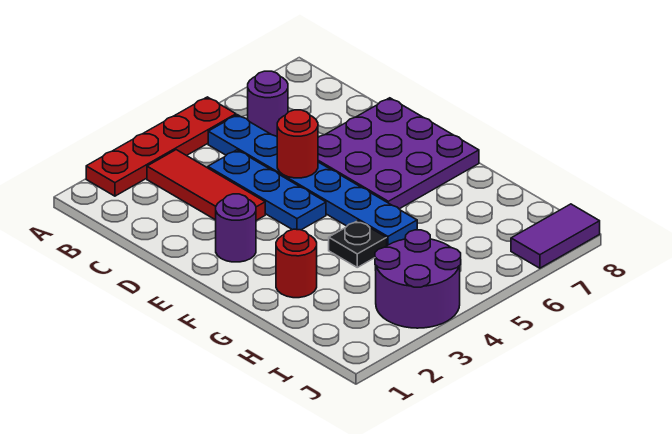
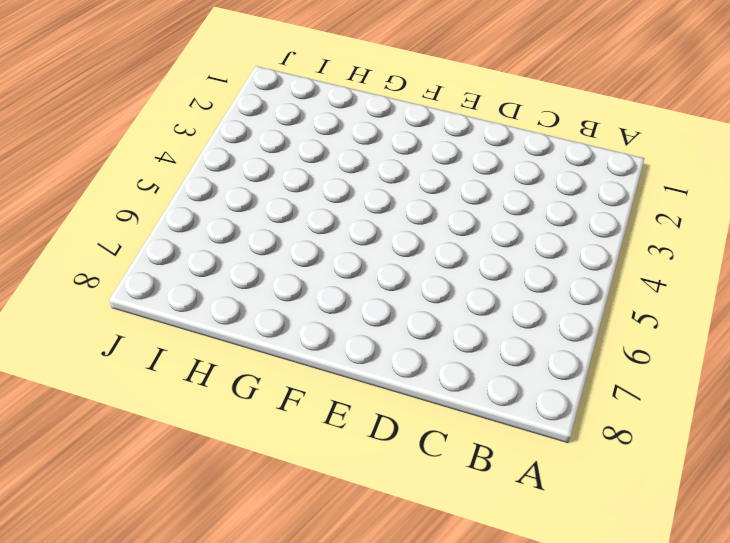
none -> red plate A2:A5 level 1
none -> red tile B3:D3 level 1
none -> blue plate B5:G5 level 1

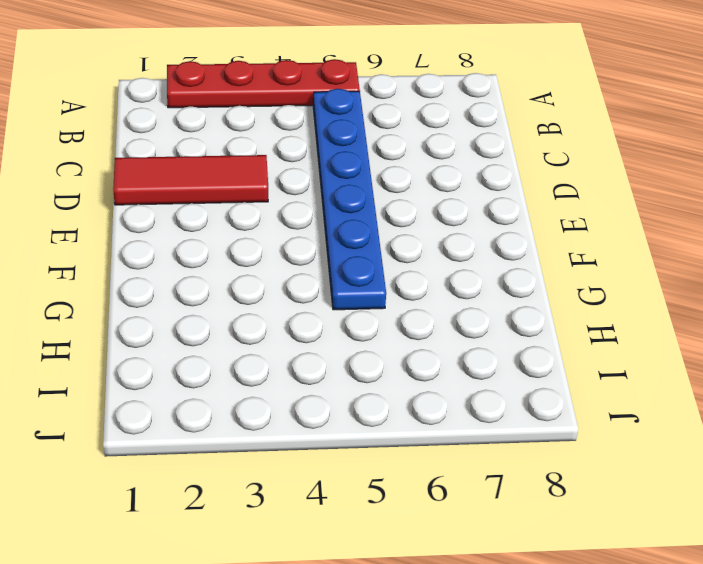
red tile D1:D3 level 1 -> red tile B3:D3 level 1
none -> purple round brick B6 level 1
none -> blue plate C4:E4 level 1
none -> purple plate D6:F8 level 1

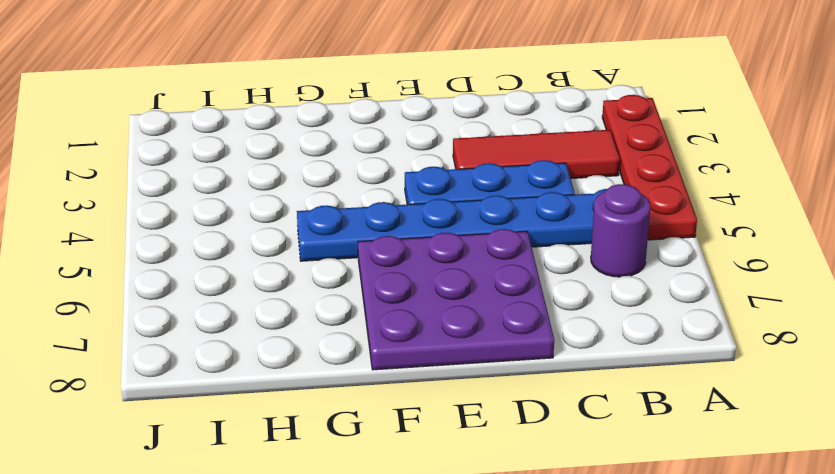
none -> purple round brick E2 level 1
none -> red round brick G2 level 1
none -> black plate G4 level 1

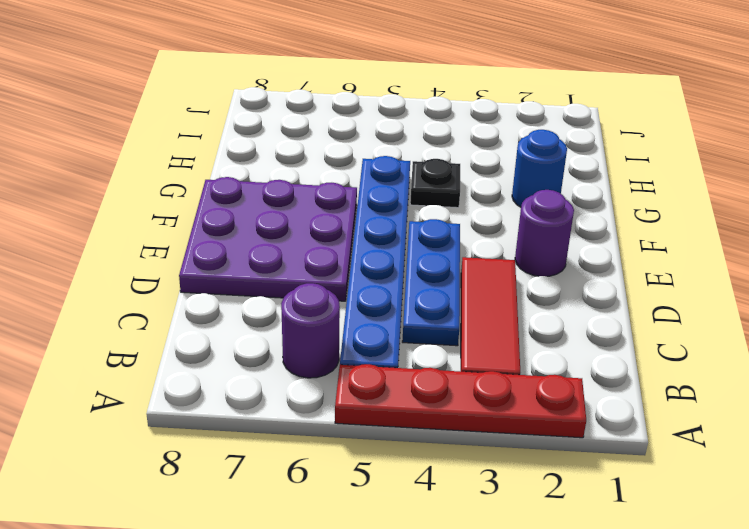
blue round brick G2 level 1 -> red round brick G2 level 1
none -> purple round brick I3:J4 level 1
none -> purple tile J7:J8 level 1
none -> red round brick D5 level 2

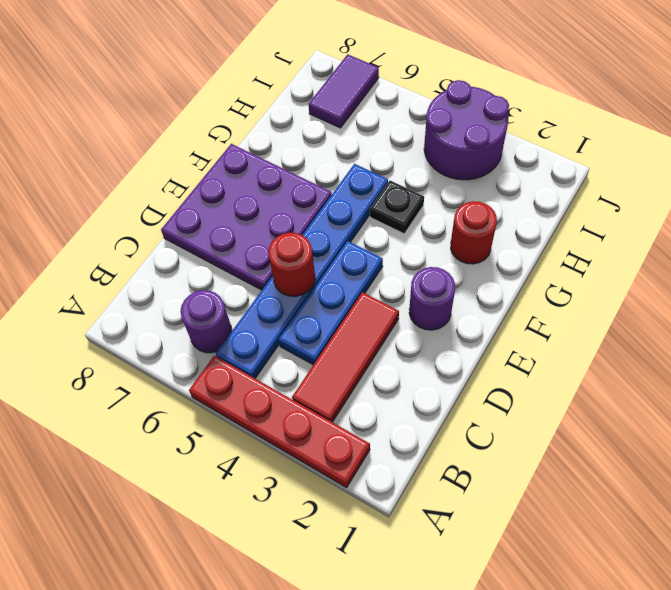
purple tile I7:J7 level 1 -> purple tile J7:J8 level 1

